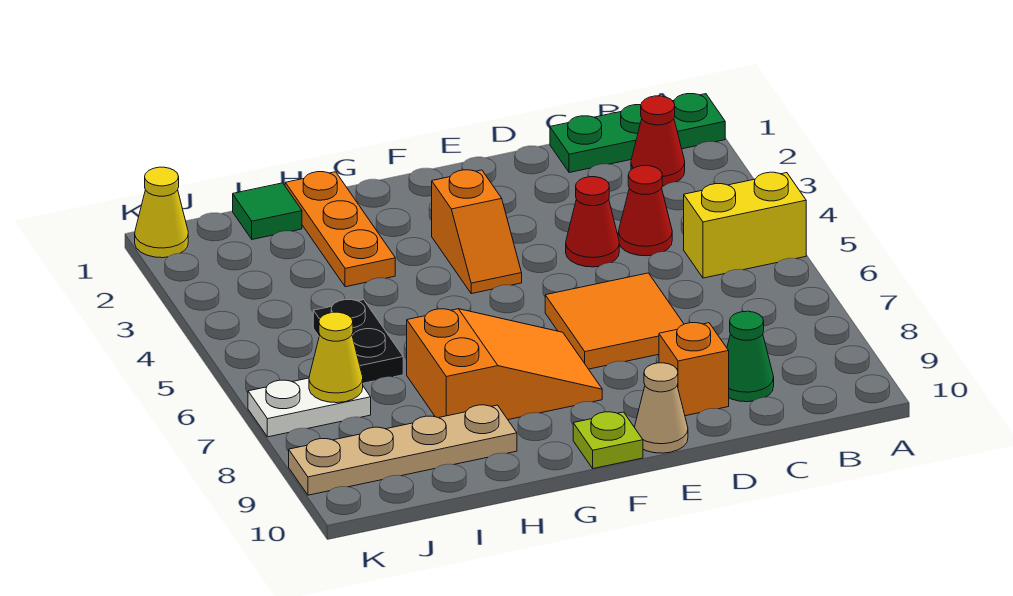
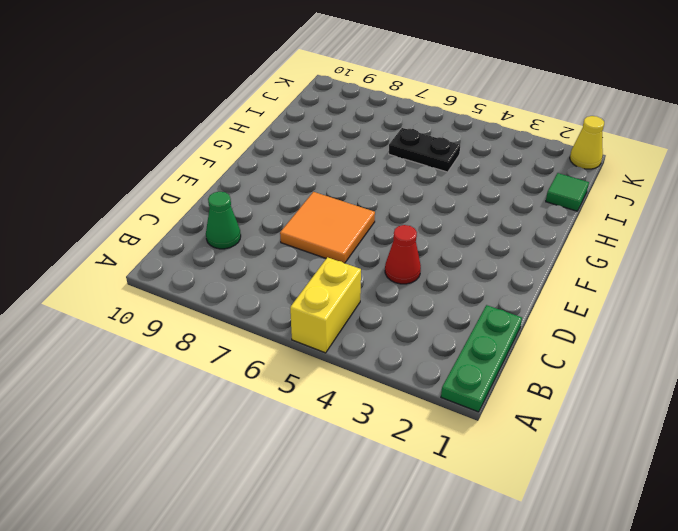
none -> red cone B2 level 1
none -> red cone C4 level 1
none -> orange brick D9 level 1

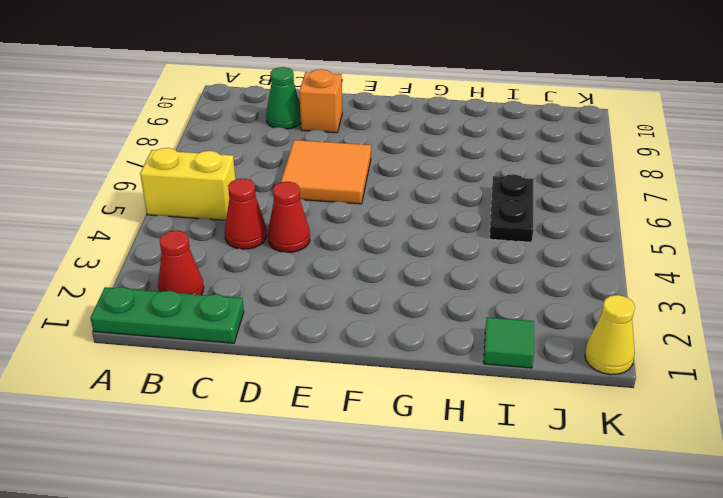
none -> tan cone E10 level 1
none -> orange slope F3:F4 level 1 top 3
none -> orange slope F7:H8 level 1 top H

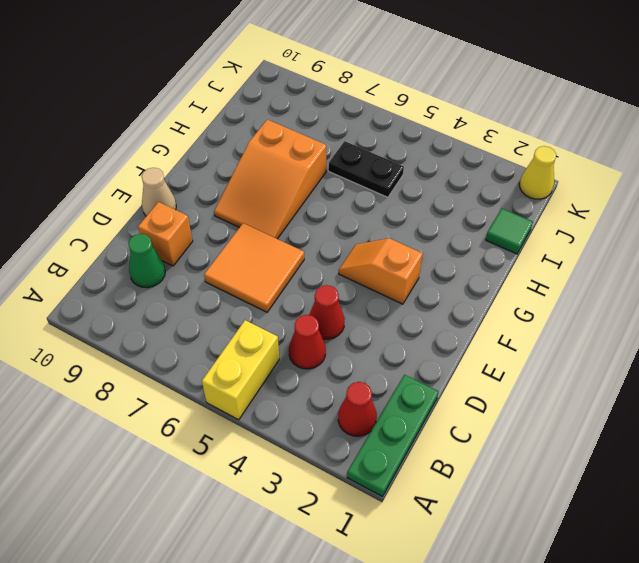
none -> lime plate F10 level 1
none -> orange plate H1:H3 level 1
none -> tan plate H9:K9 level 1

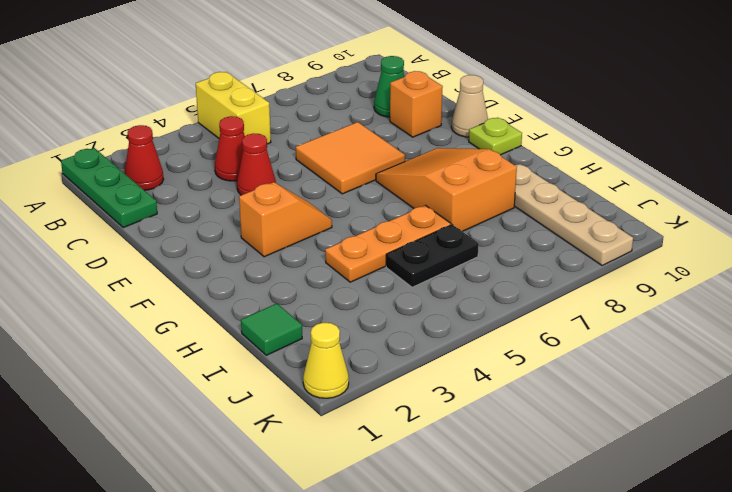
orange plate H4:H6 level 1 -> orange plate H1:H3 level 1
none -> white plate J7:K7 level 1
none -> yellow cone J7 level 2

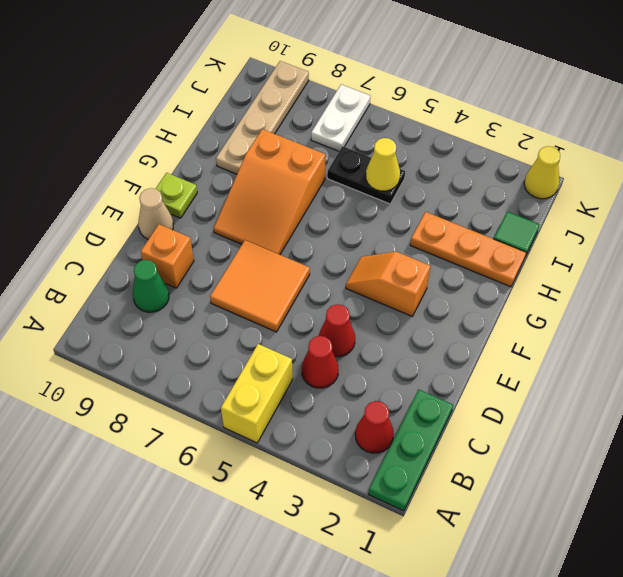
yellow cone I5 level 2 -> yellow cone J7 level 2

